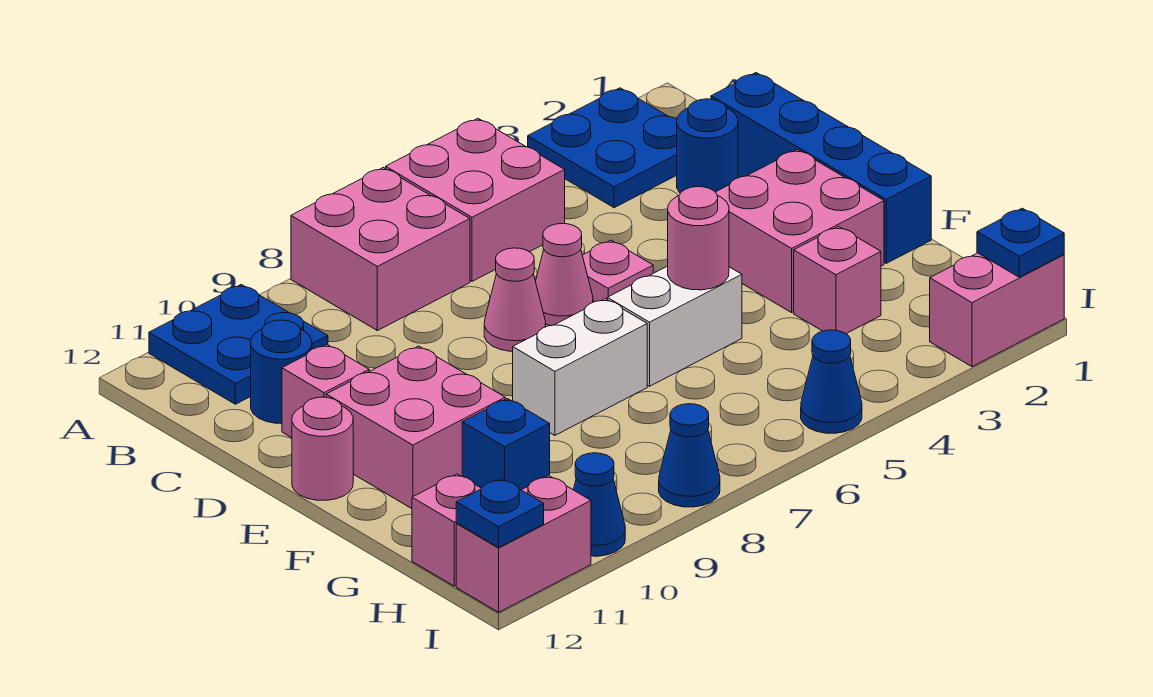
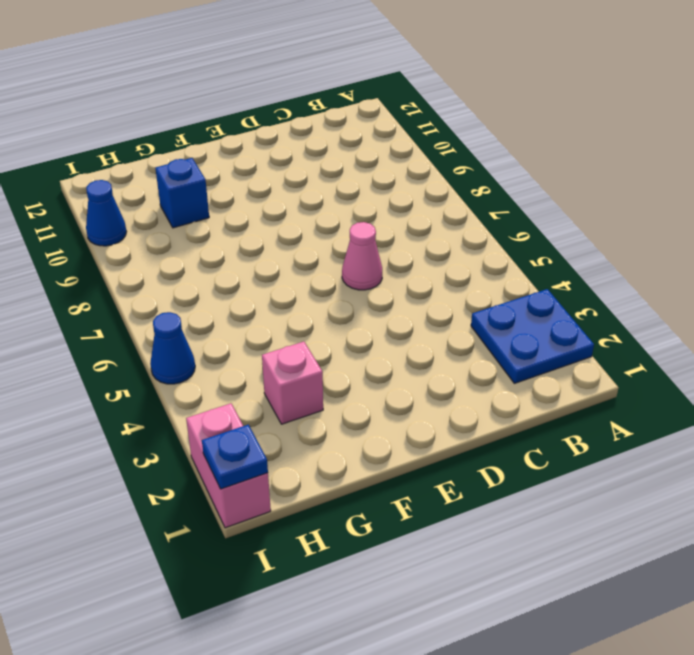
none -> pink brick A5:B6 level 1
none -> pink brick A7:B8 level 1
none -> blue plate A10:B11 level 1

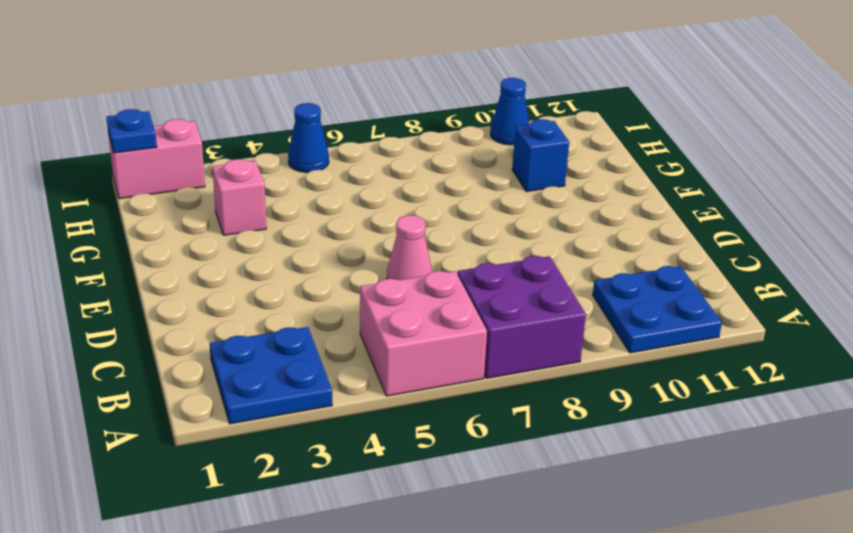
purple brick A7:B8 level 1 -> pink brick A7:B8 level 1
none -> blue brick C1:F1 level 1
none -> blue round brick C2 level 1
none -> blue round brick C11 level 1

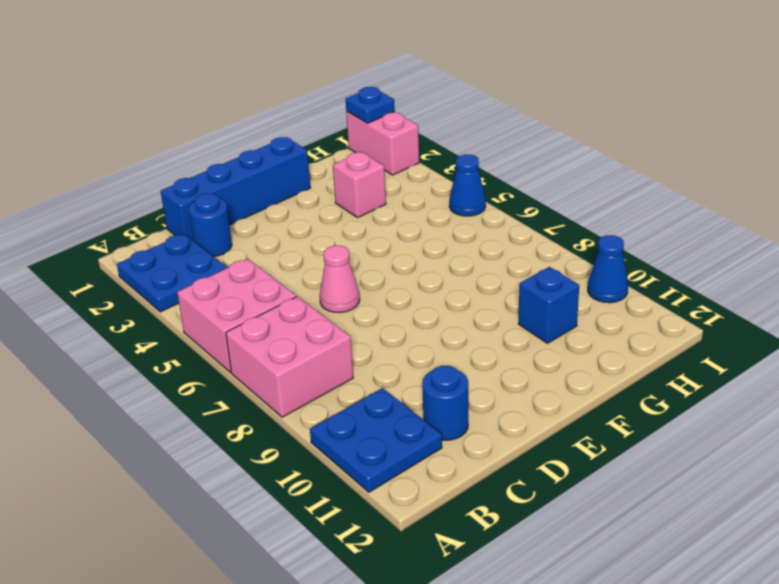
none -> pink plate D5 level 1
none -> pink cone D7 level 1
none -> pink brick D11 level 1

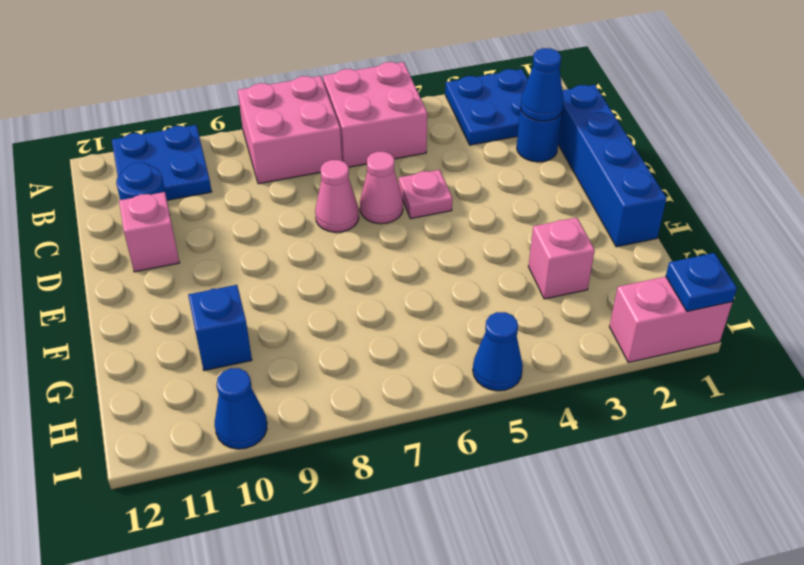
blue cone C2 level 2 -> blue cone I8 level 1
none -> pink brick E2:F3 level 1
none -> pink brick E10:F11 level 1
none -> pink round brick E12 level 1

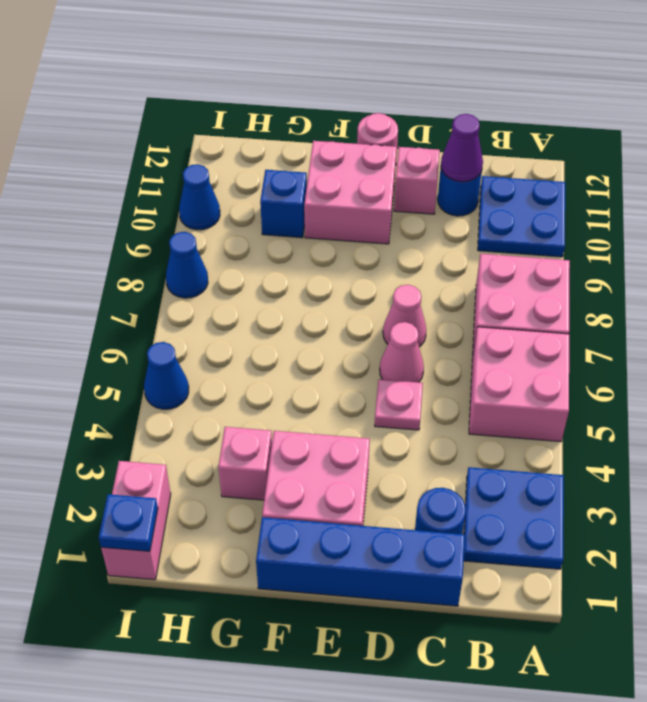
purple cone C11 level 2 -> none
none -> white brick F5:F6 level 1
none -> white brick F7:F8 level 1
none -> pink brick H12 level 1

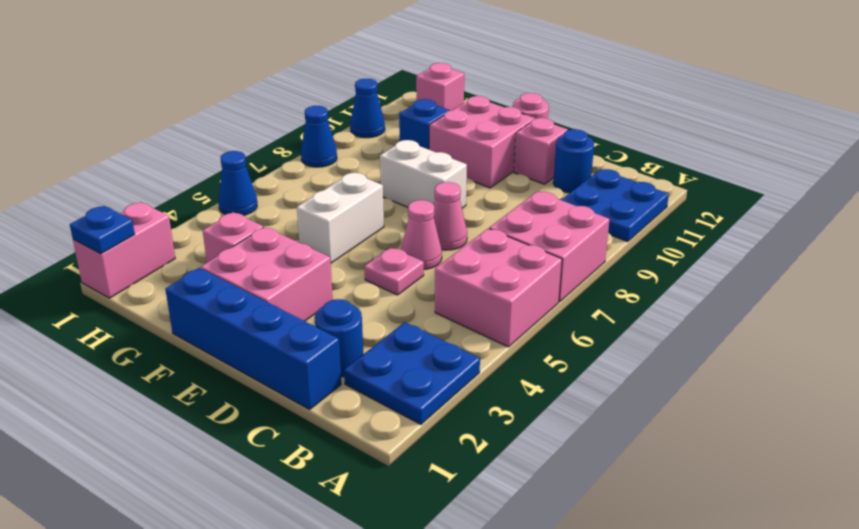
white brick E8:F8 level 1 -> white brick F7:F8 level 1
none -> pink brick I11:I12 level 1
none -> pink round brick F5 level 2
none -> blue plate I12 level 2

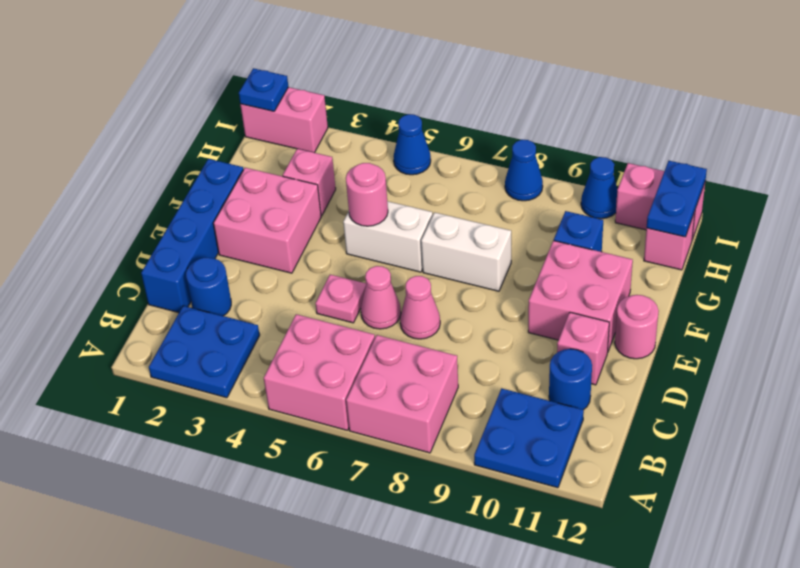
blue plate H12:I12 level 2 -> blue plate I12 level 2

